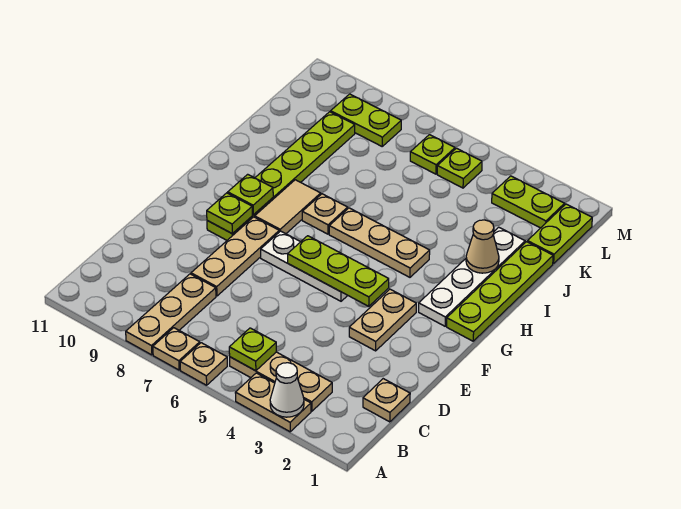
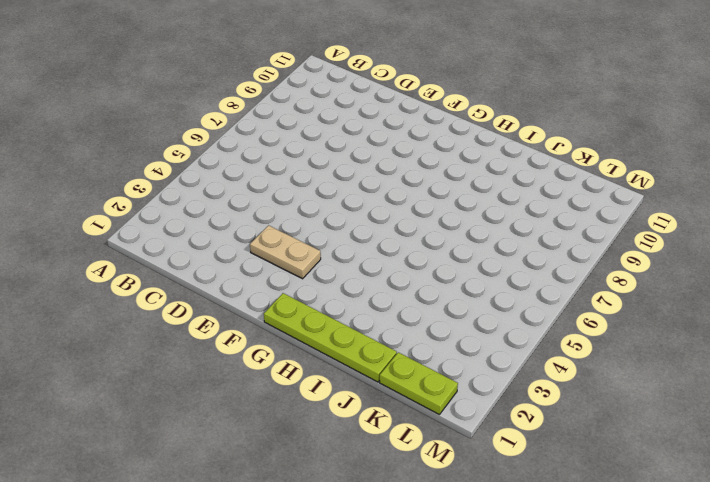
none -> tan plate A3:A4 level 1
none -> tan plate A6 level 1
none -> tan plate A7 level 1

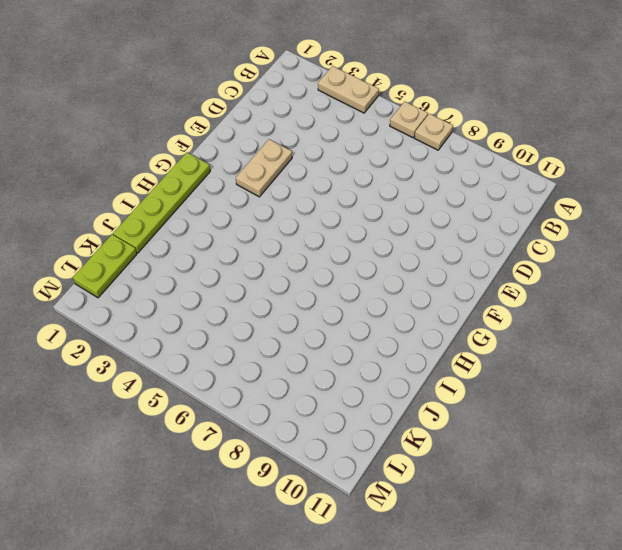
none -> tan plate A8:C8 level 1
none -> tan plate B3:B5 level 1
none -> tan plate C1 level 1

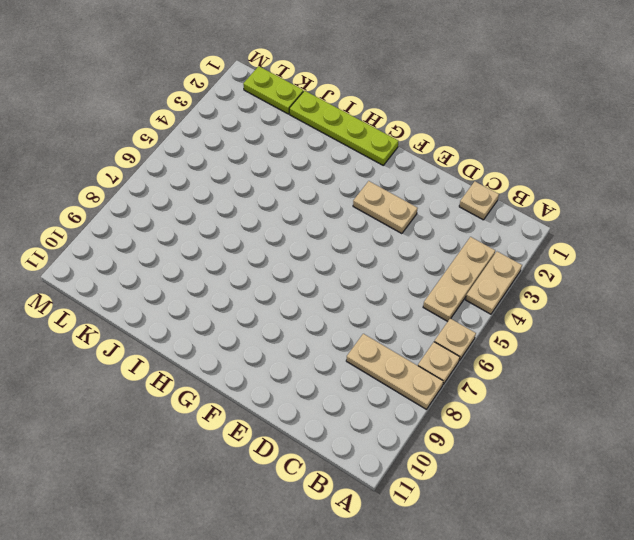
none -> tan plate D8:F8 level 1
none -> white plate F5:F7 level 1
none -> lime plate F9:K9 level 1

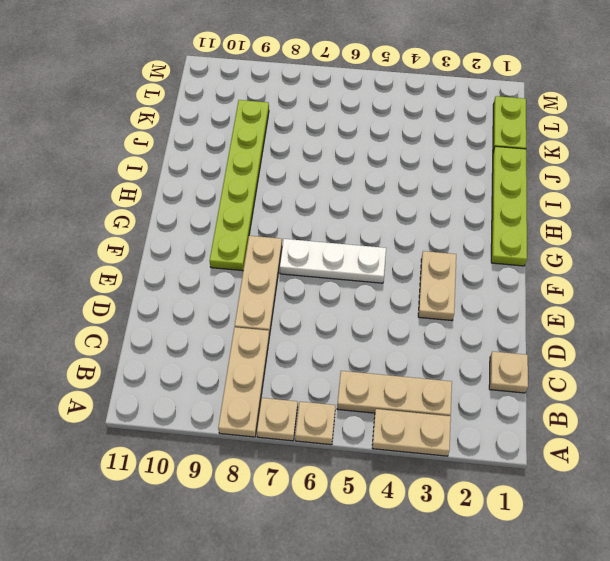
none -> white plate G2:J2 level 1
none -> tan tile G8:H8 level 1
none -> tan plate H4:H6 level 1

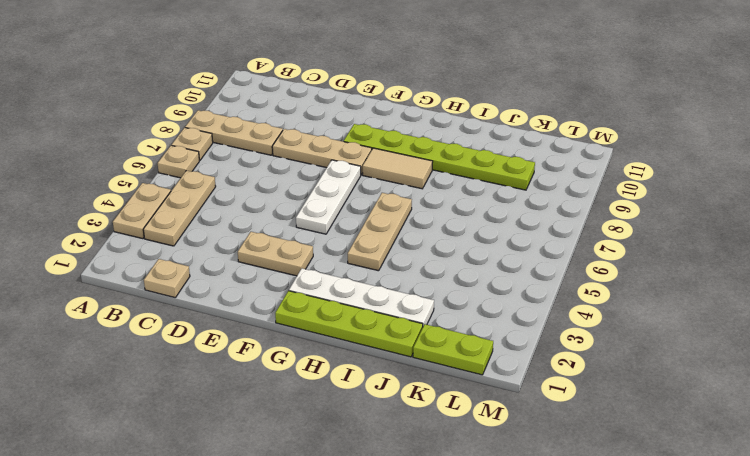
none -> tan plate H7 level 1
none -> lime plate L2:L3 level 1
none -> lime plate L5 level 1

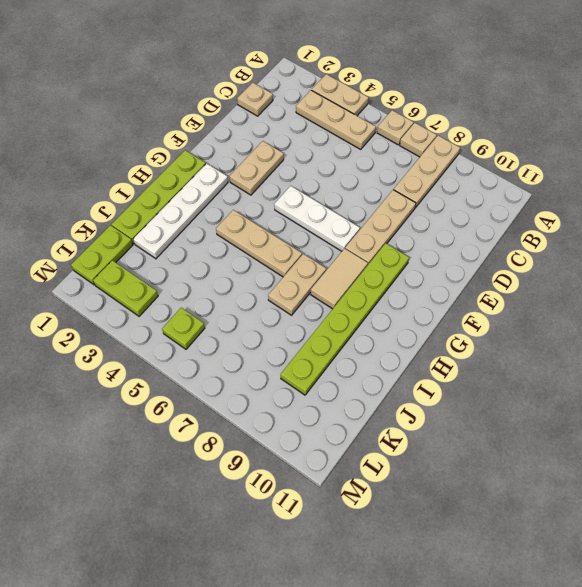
tan plate H7:I7 level 1 -> tan plate H7 level 1
none -> lime plate L6 level 1
none -> lime plate L8:L9 level 1
none -> white cone A3 level 2

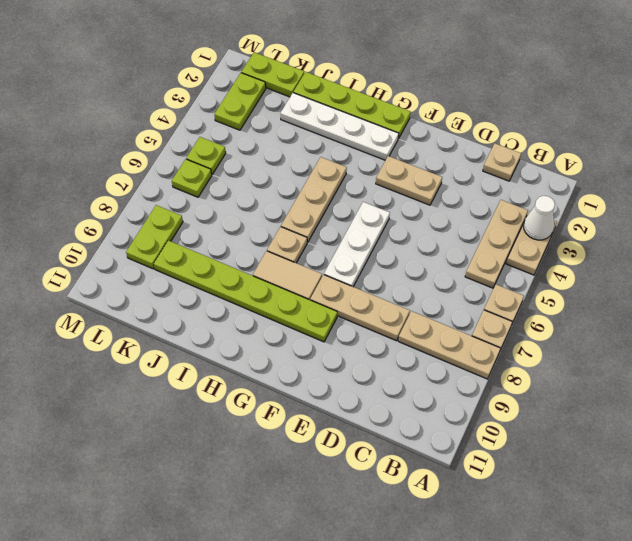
none -> lime plate B5 level 2
none -> lime plate F4:F6 level 2
none -> lime plate F9 level 2

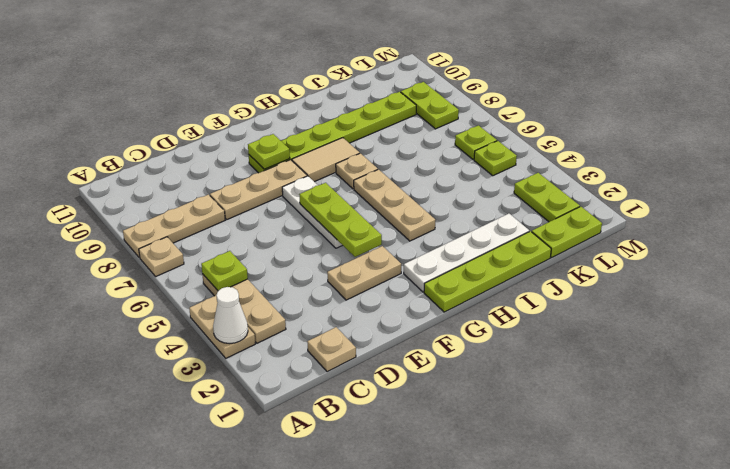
none -> tan plate A6 level 1
none -> lime plate G9 level 2
none -> tan cone I2 level 2

